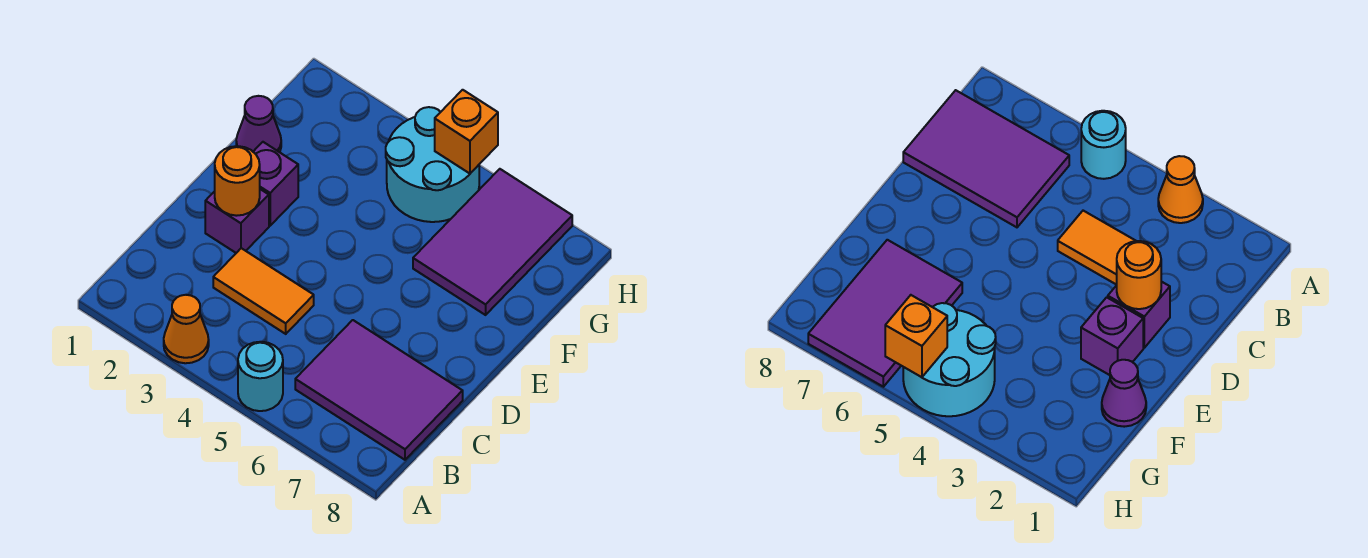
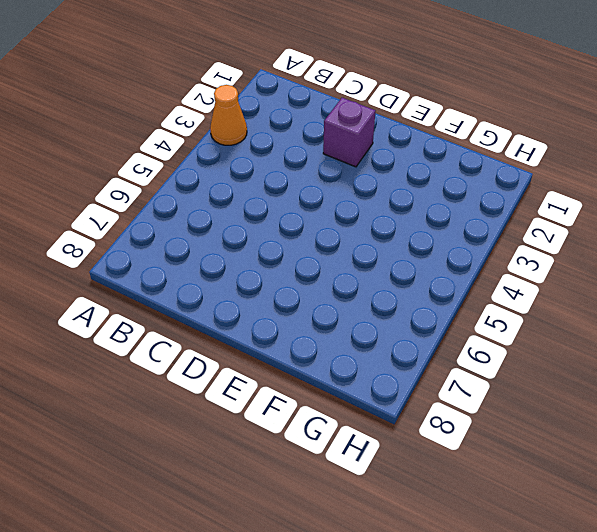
none -> cyan round brick A5 level 1
none -> purple tile B6:C8 level 1

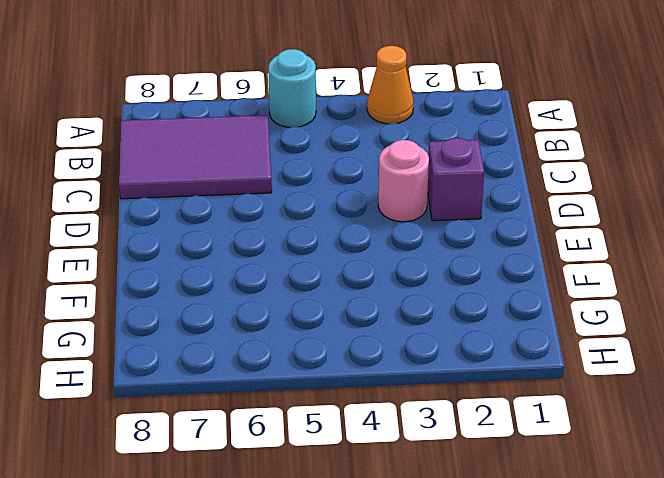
pink round brick D3 level 1 -> none
none -> orange tile C3:C4 level 1
none -> purple brick E2 level 1

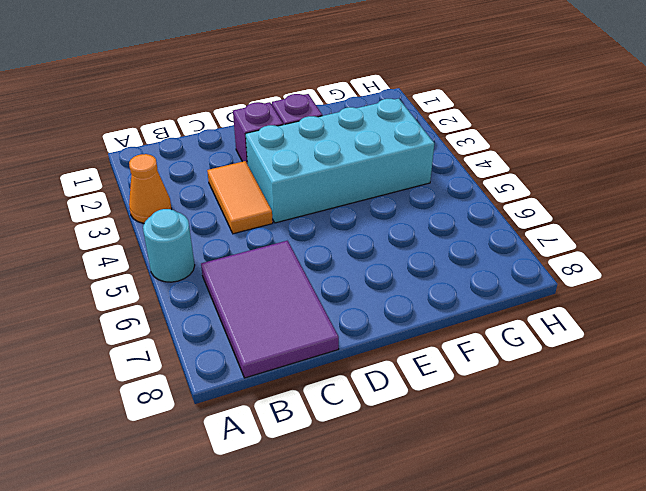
cyan brick D3:G4 level 1 -> cyan round brick G4:H5 level 1
none -> purple cone F1 level 1
none -> purple tile F6:H7 level 1

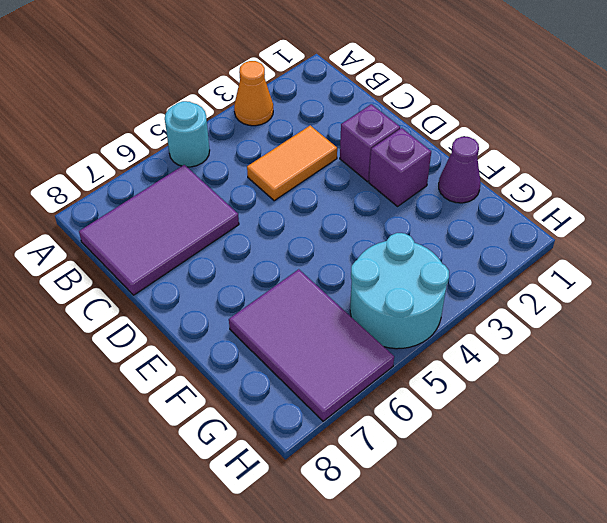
none -> orange round brick D2 level 2
none -> orange brick H5 level 2

